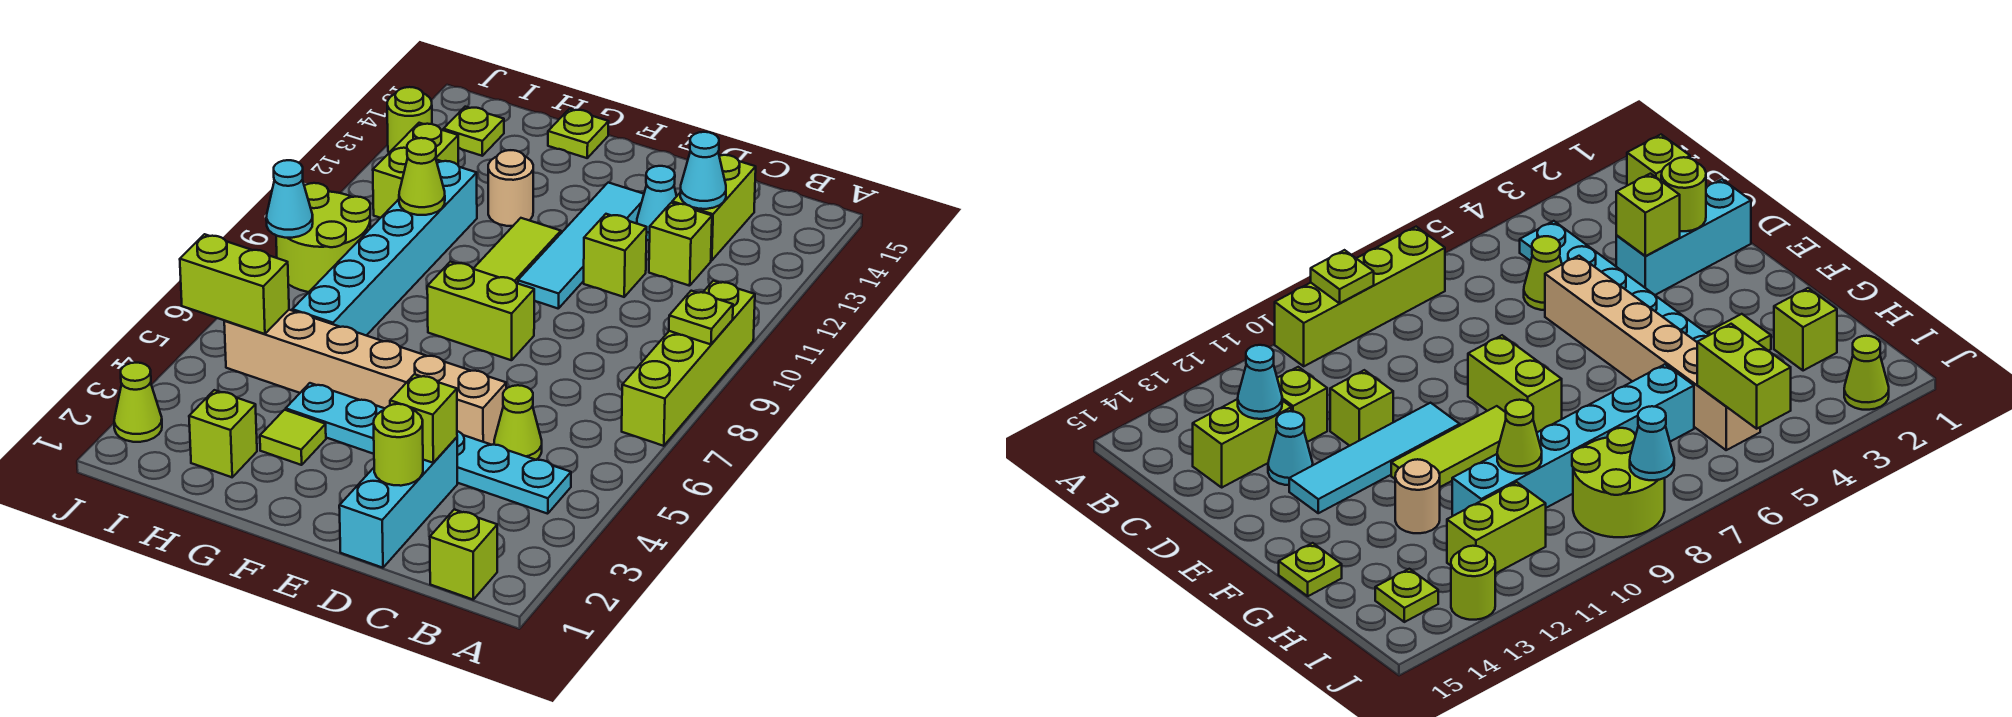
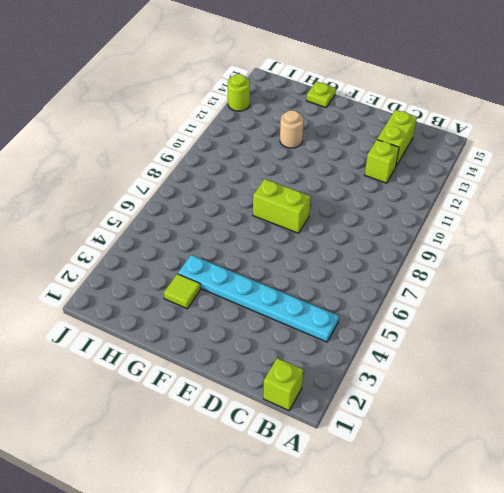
none -> lime brick A7:A10 level 1
none -> lime cone C5 level 1
none -> cyan brick D1:D3 level 1
none -> tan brick D5:I5 level 1

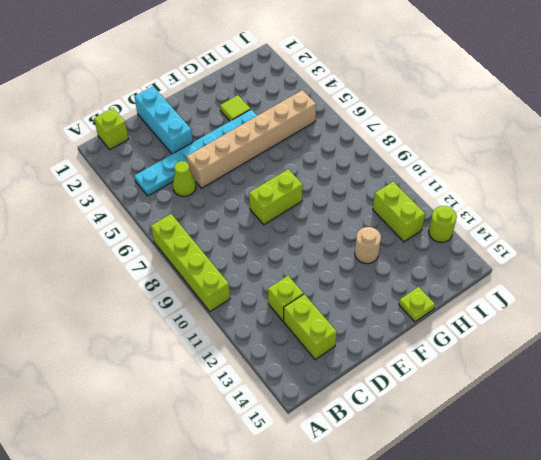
none -> lime brick D11 level 1
none -> cyan cone D13 level 1
none -> cyan tile E10:E13 level 1
none -> lime tile F9:F11 level 1

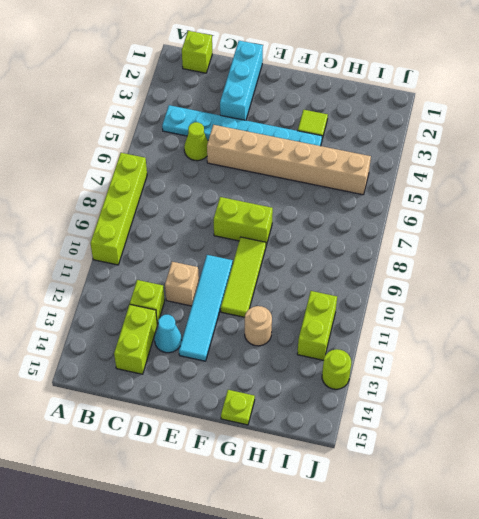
tan brick D11 level 1 -> lime brick D11 level 1
none -> lime brick H2 level 1
none -> cyan brick H6:H11 level 1
none -> lime round brick I8:J9 level 1
none -> lime plate I14 level 1

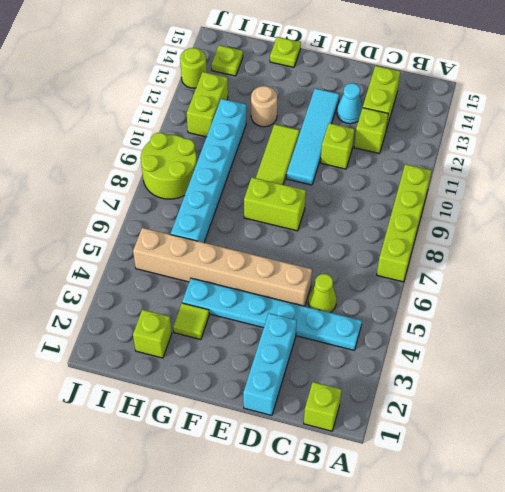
none -> lime cone J2 level 1
none -> lime plate A9 level 2
none -> cyan cone C13 level 2
none -> lime round brick D2 level 2

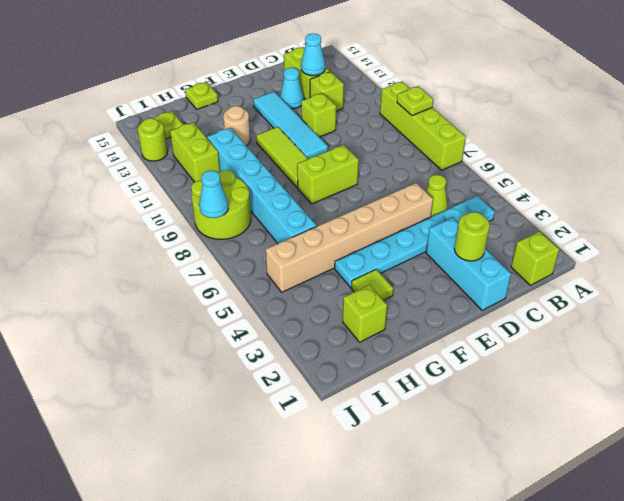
none -> lime cone J2 level 1
none -> lime brick D3 level 2
none -> lime cone H10 level 2
none -> lime brick I5:J5 level 2

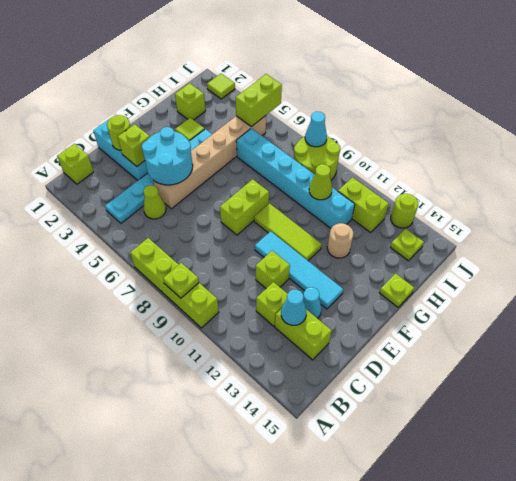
cyan round brick D4:E5 level 2 -> none
lime tile J2 level 1 -> lime cone J2 level 1

